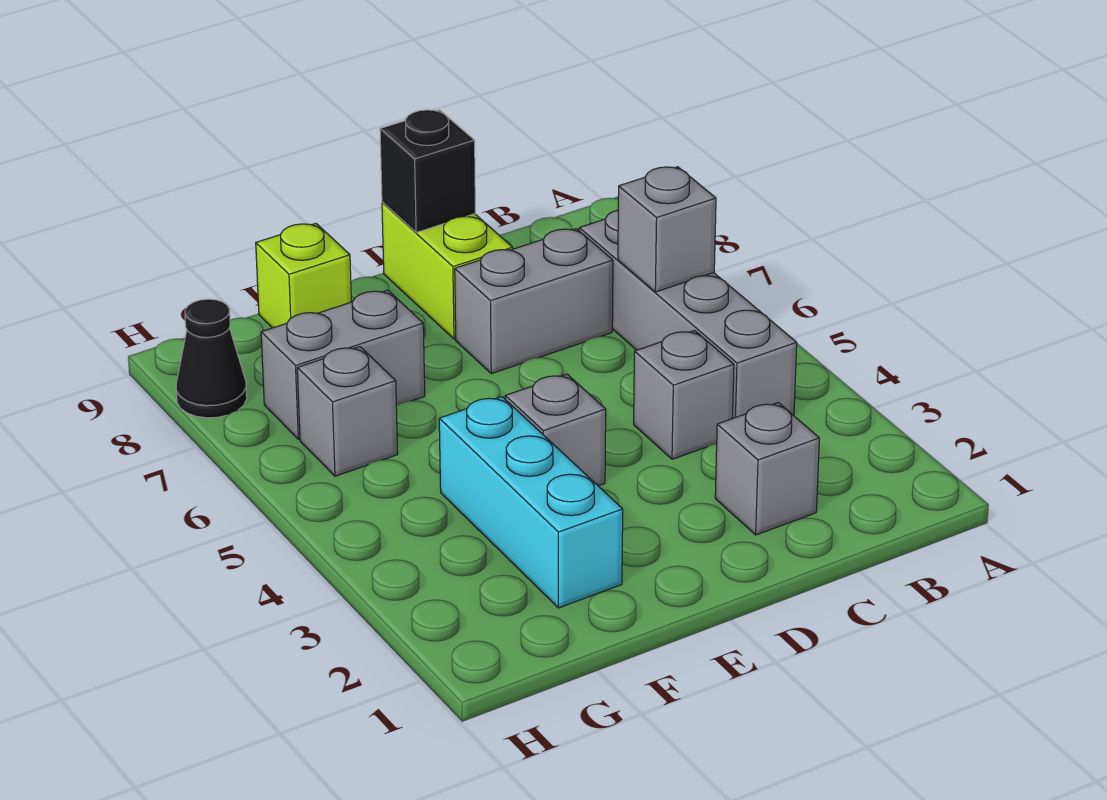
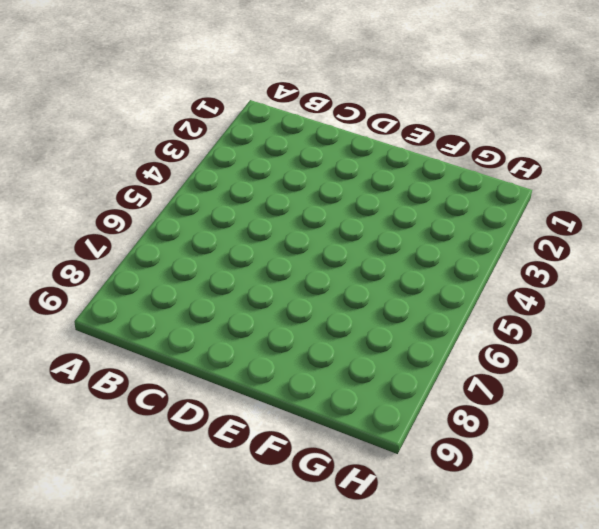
none -> grey brick B4:B7 level 1
none -> grey brick C2 level 1
none -> grey brick C4 level 1

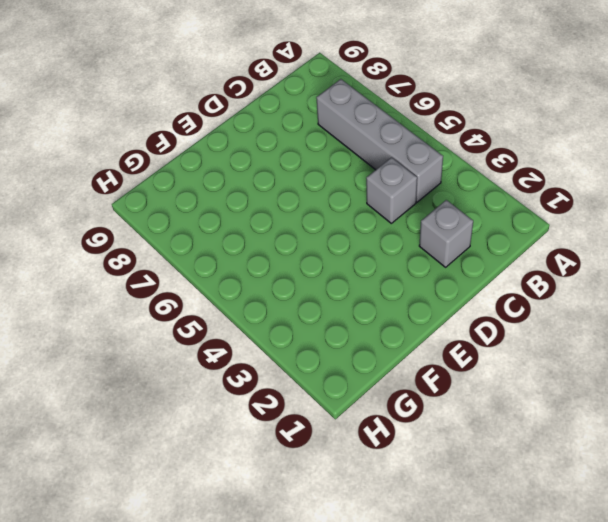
none -> grey brick C7:D7 level 1
none -> lime brick D8:D9 level 1
none -> grey brick E4 level 1

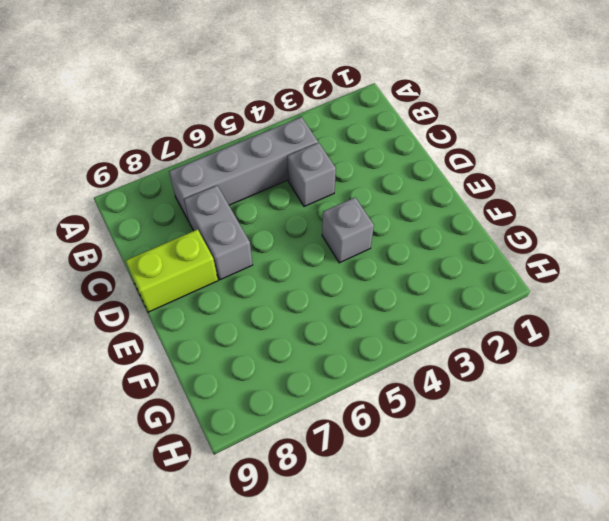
none -> grey brick C2 level 1
none -> cyan brick F2:F4 level 1
none -> grey brick F7:G7 level 1

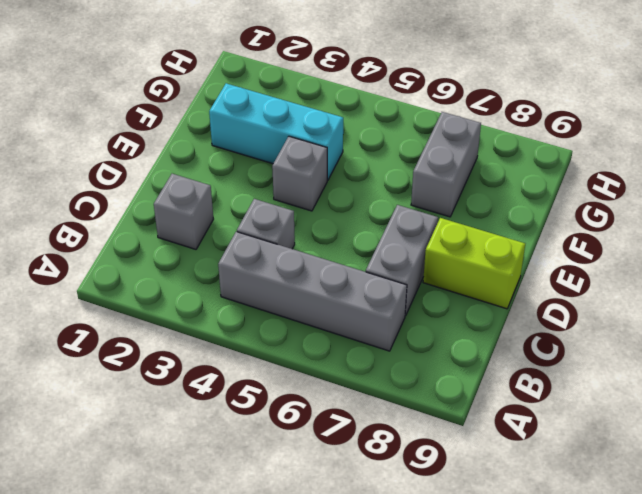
none -> lime brick F9 level 1
none -> grey brick G6 level 1
none -> black cone H8 level 1

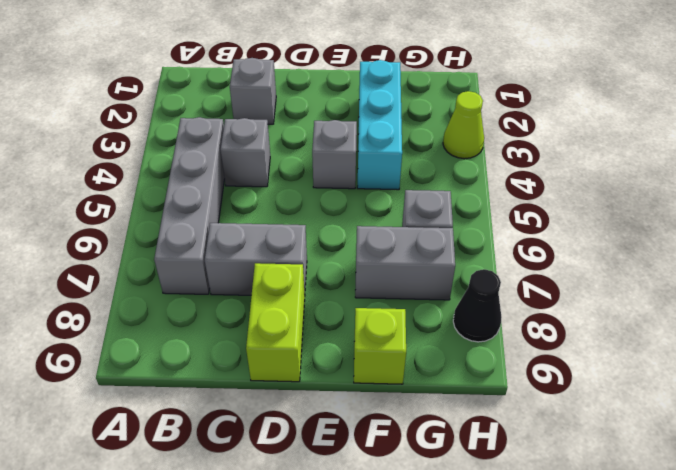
lime cone H3 level 1 -> none
none -> grey brick B6 level 2
none -> black brick D9 level 2

